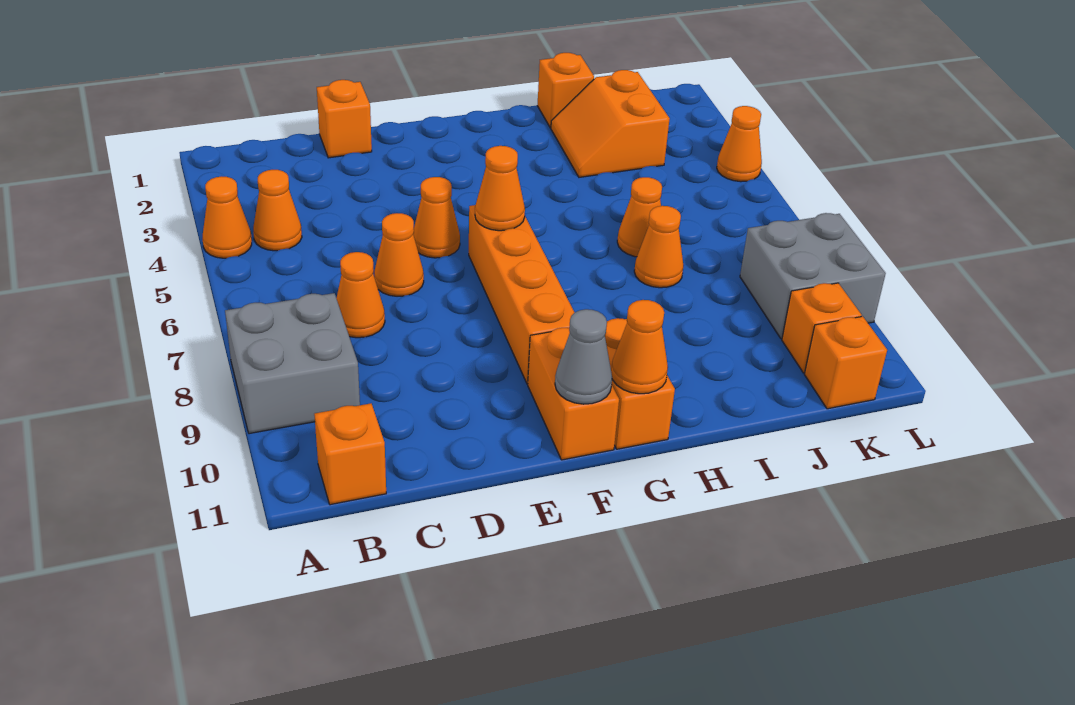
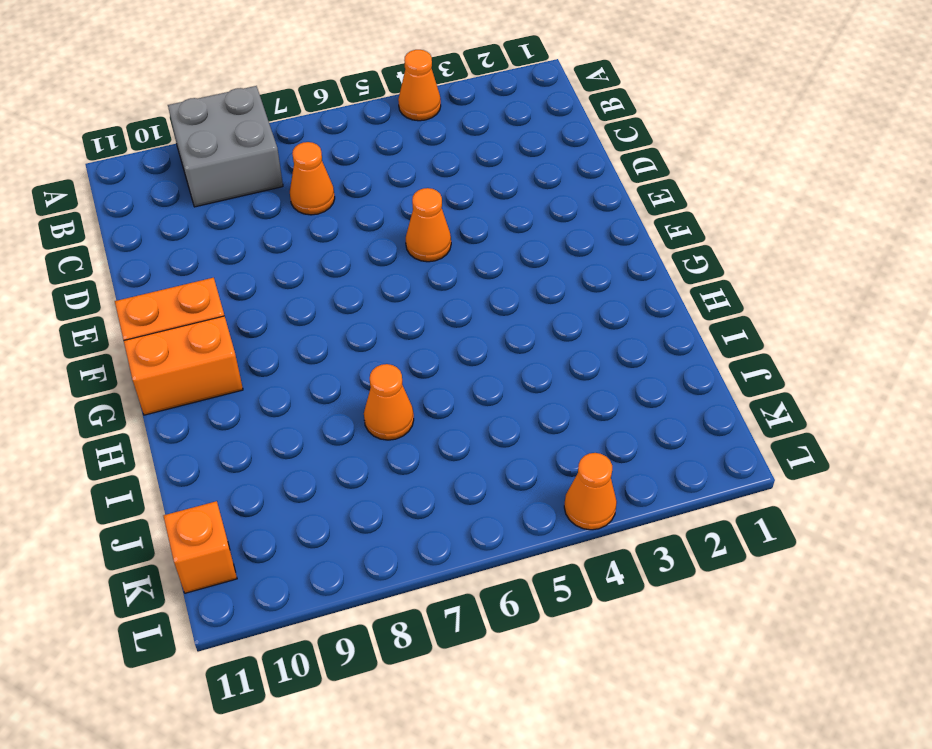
none -> orange cone B4 level 1
none -> orange brick B11 level 1
none -> orange brick D1 level 1

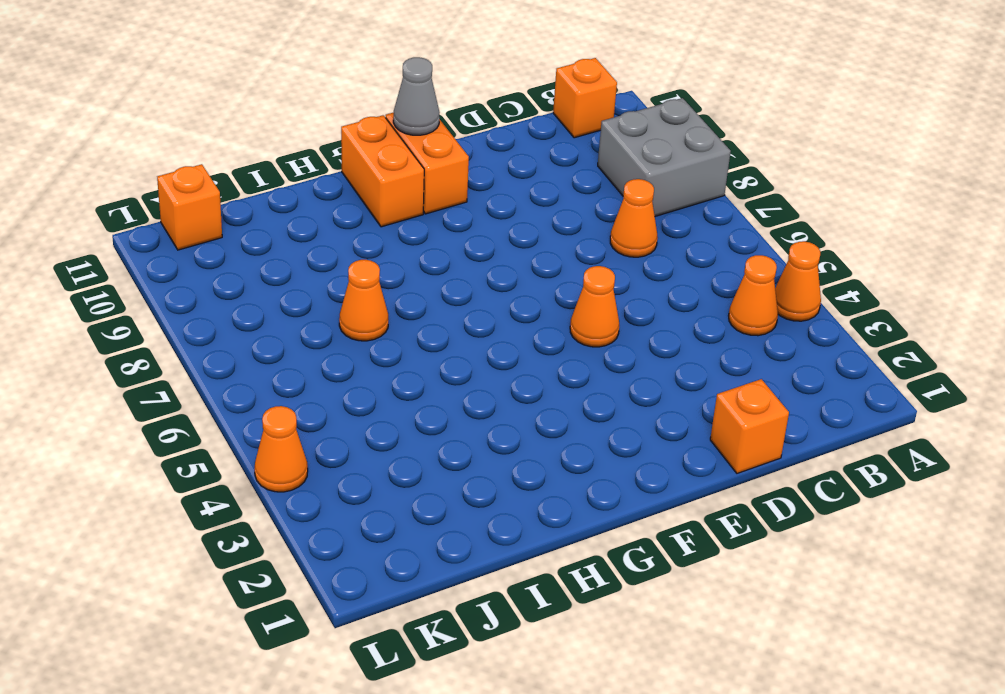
none -> orange cone D6 level 1
none -> orange brick F6:F9 level 1
none -> orange brick I1 level 1

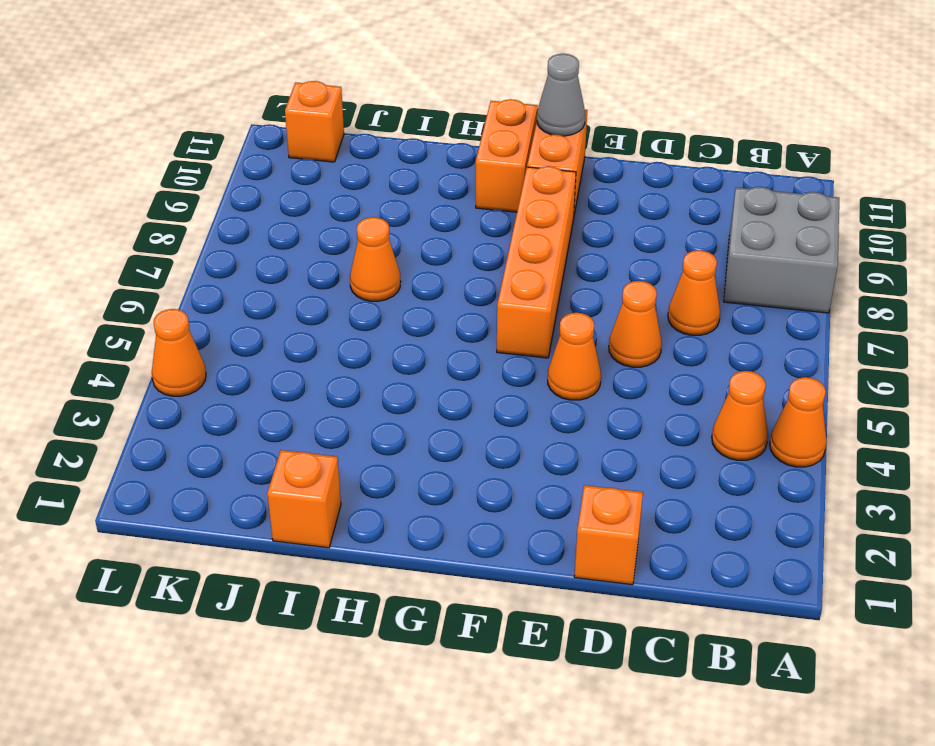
none -> orange brick B11 level 1
none -> orange slope I2:J3 level 1 top J
none -> orange cone I6 level 1

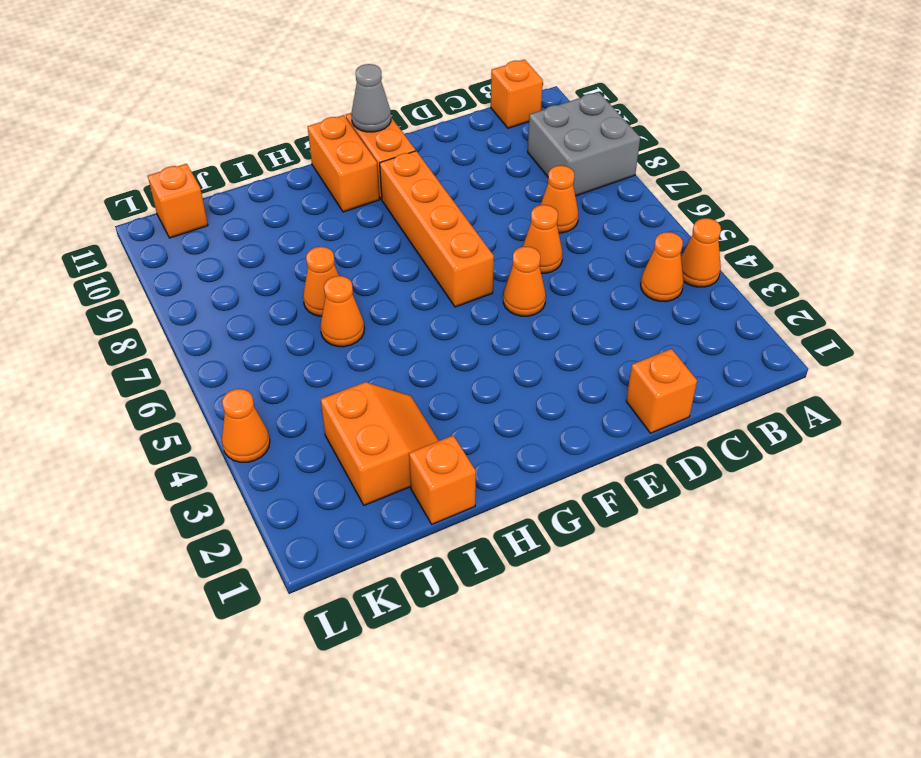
none -> grey brick K8:L9 level 1
none -> orange brick K10 level 1
none -> orange cone F6 level 2

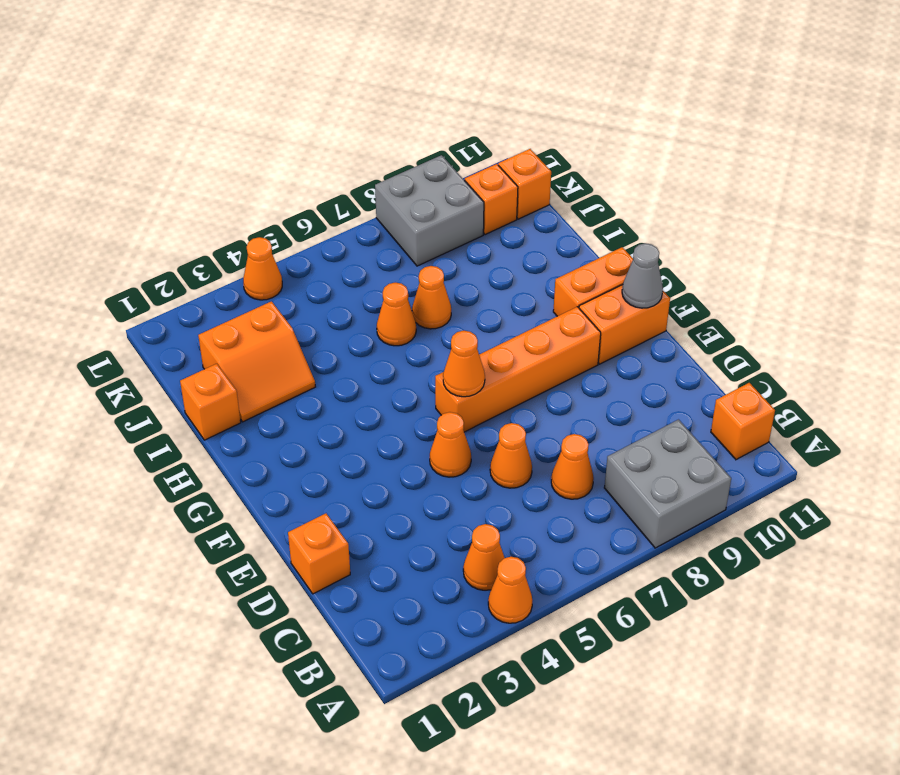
none -> orange cone G11 level 2

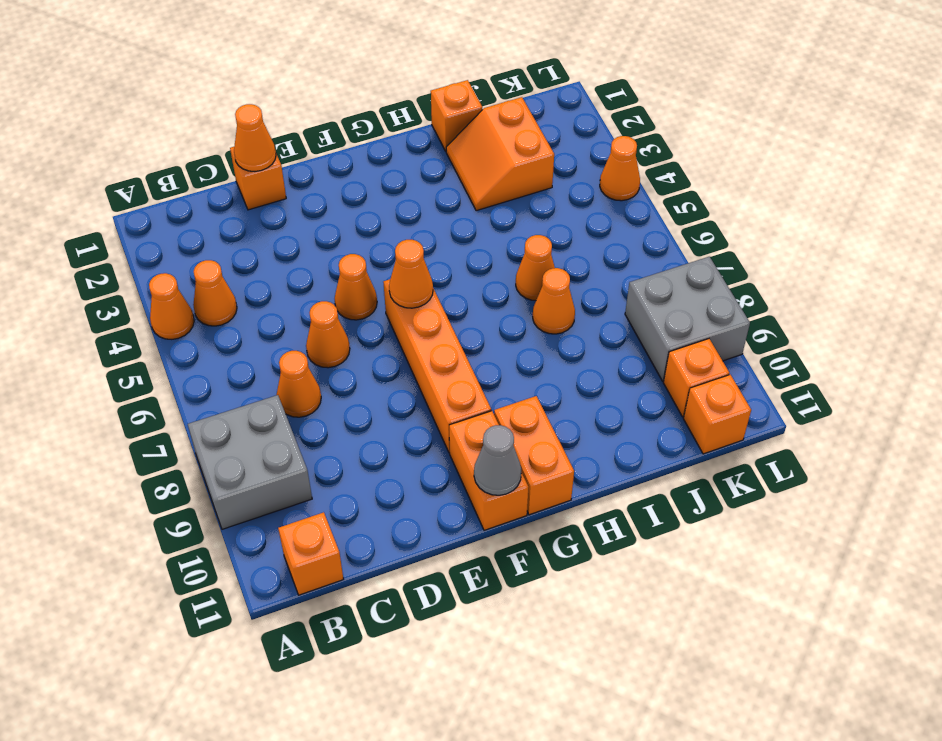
orange cone D1 level 2 -> orange cone G11 level 2

